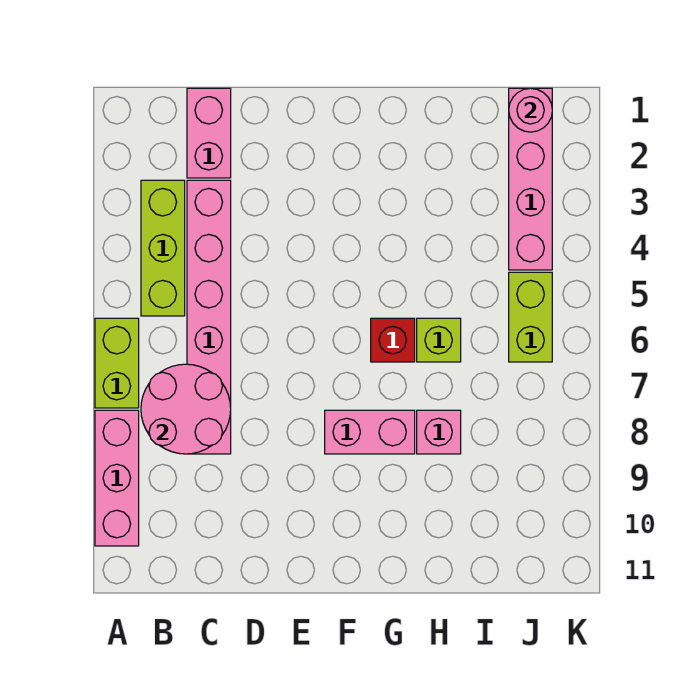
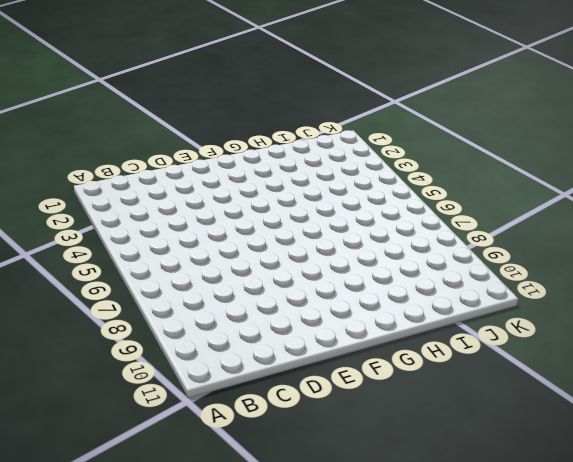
none -> lime brick A6:A7 level 1
none -> pink brick A8:A10 level 1
none -> lime brick B3:B5 level 1

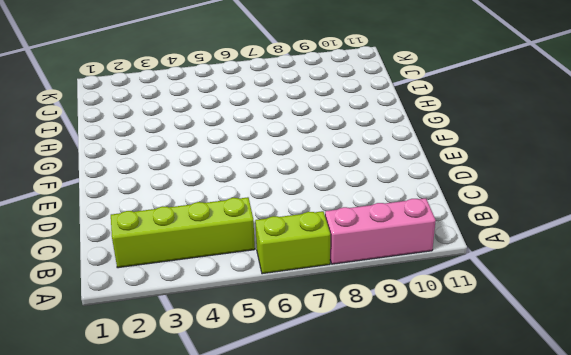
lime brick B2:B5 level 1 -> lime brick B3:B5 level 1
none -> pink brick C1:C2 level 1
none -> pink brick C3:C8 level 1
none -> pink brick F8:G8 level 1

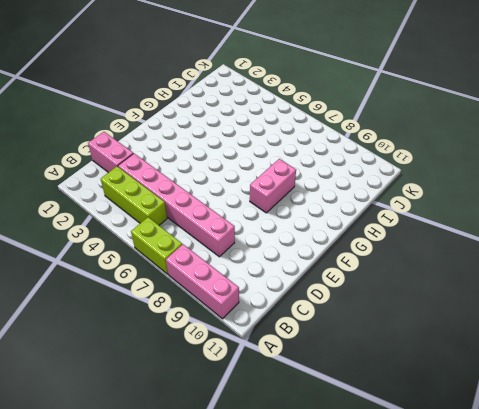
none -> red brick G6 level 1
none -> lime brick H6 level 1
none -> pink brick H8 level 1

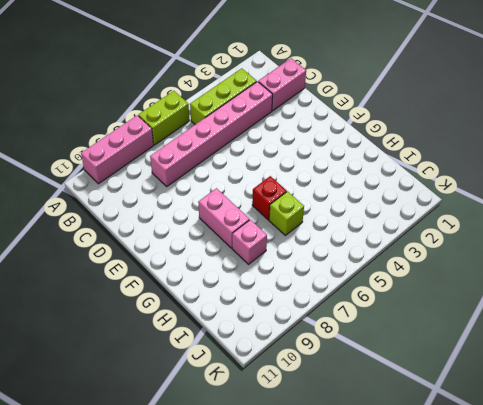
none -> pink brick J1:J4 level 1
none -> lime brick J5:J6 level 1
none -> pink round brick B7:C8 level 2

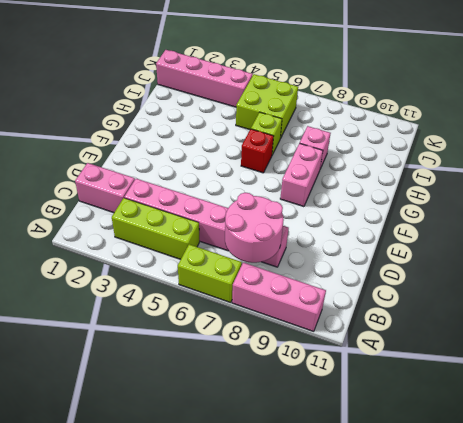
lime brick I5:J6 level 1 -> lime brick J5:J6 level 1
none -> pink round brick J1 level 2

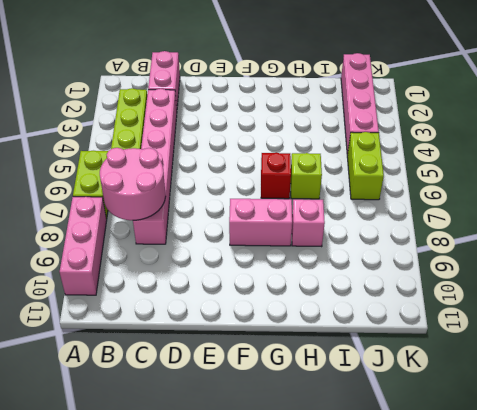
none -> pink round brick J1 level 2

